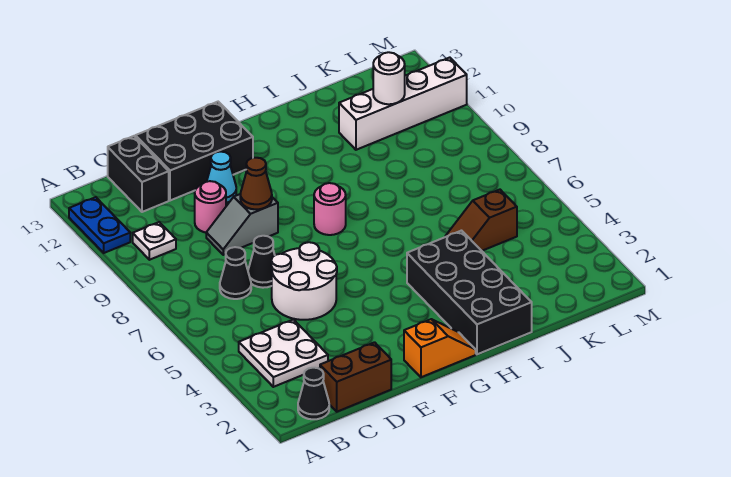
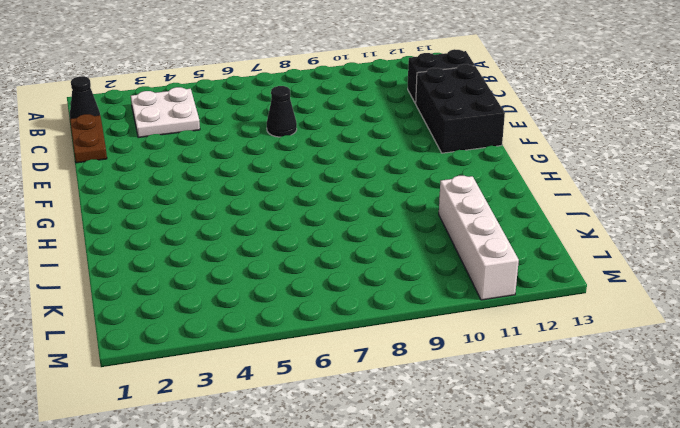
brown plate C1:D1 level 1 -> brown brick C1:D1 level 1
none -> blue plate A11:A12 level 1
none -> white plate B10 level 1
none -> black cone C7 level 1

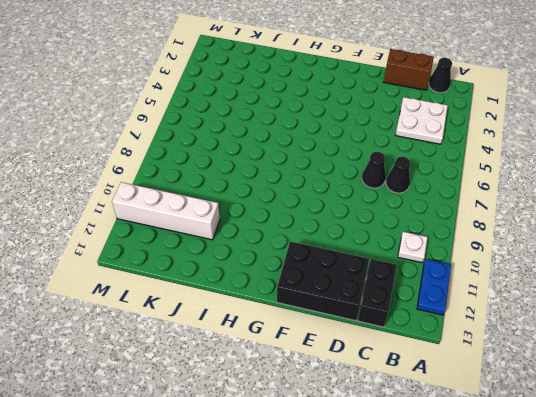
none -> white round brick D5:E6 level 1
none -> grey slope D9:E9 level 1 top E
none -> pink round brick D10 level 1

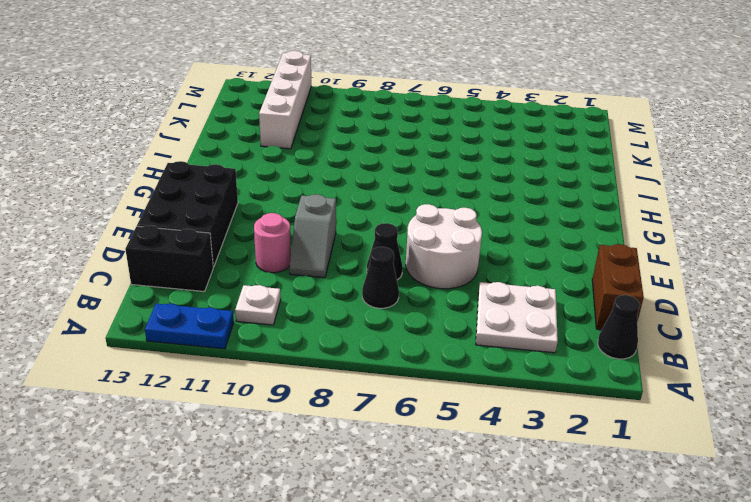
none -> cyan cone E11 level 1
none -> orange slope F1:G1 level 1 top F
none -> pink round brick G8 level 1

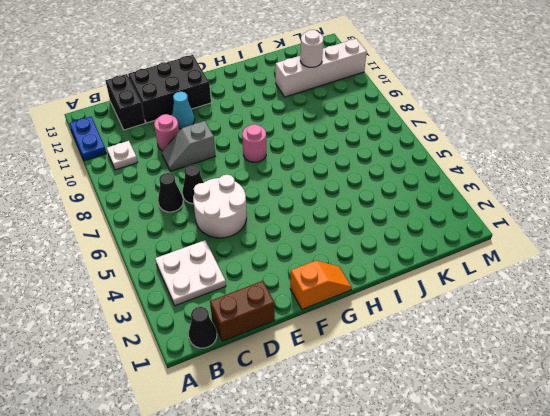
none -> black brick H1:I4 level 1
none -> brown slope J5:K5 level 1 top K
none -> brown cone E9 level 2

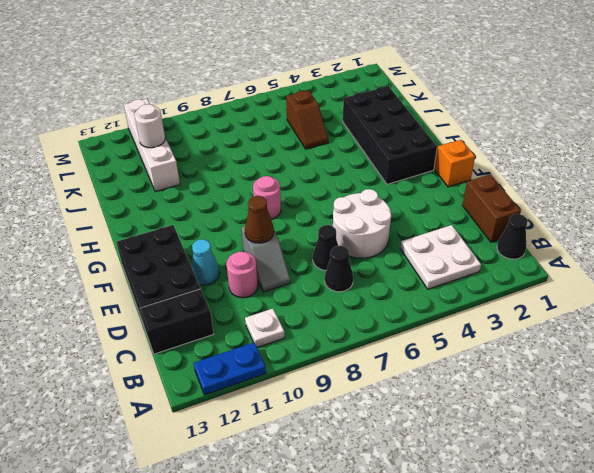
black brick G2:J3 level 1 -> black brick H1:I4 level 1

